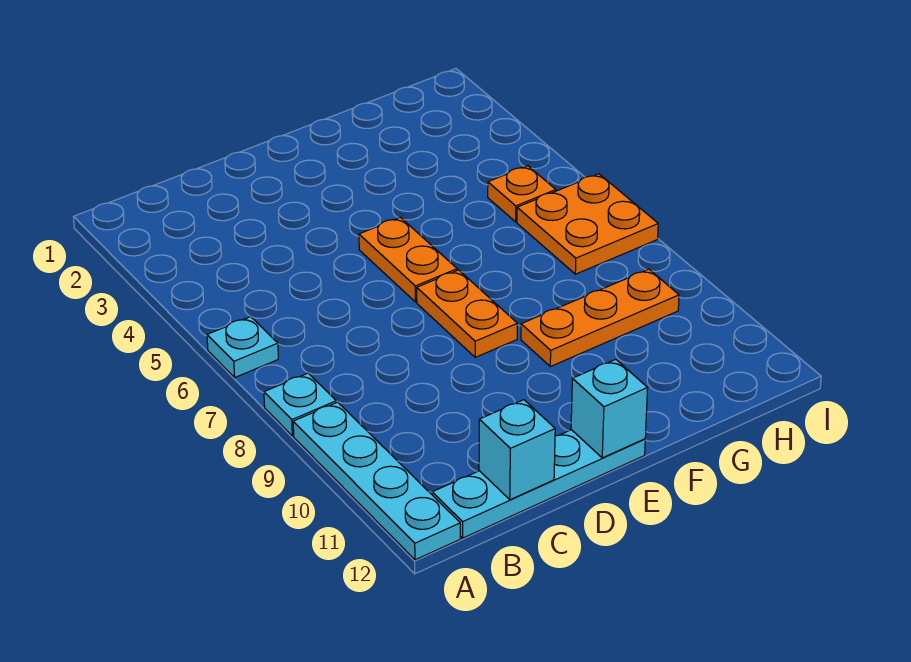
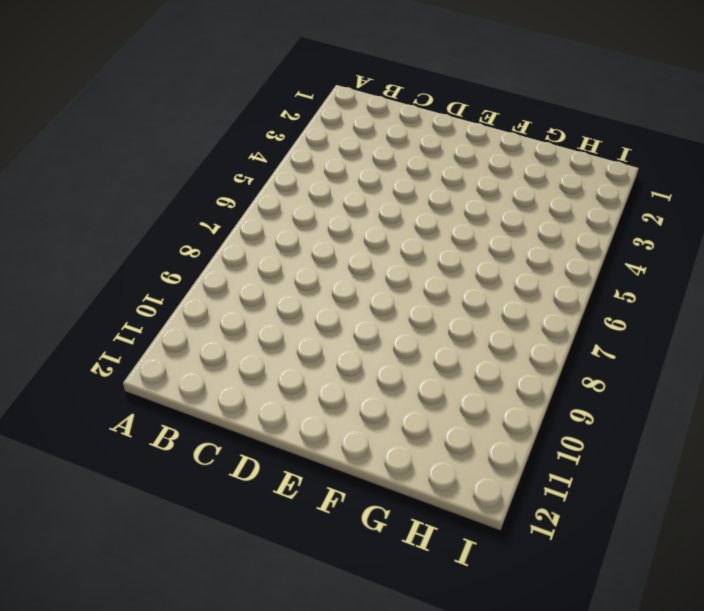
none -> cyan plate A6 level 1
none -> cyan plate A8 level 1

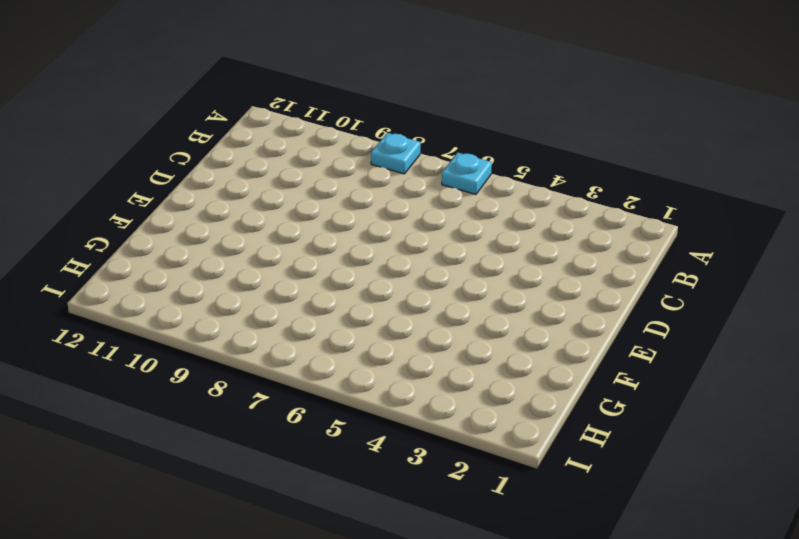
none -> cyan plate A9:A12 level 1
none -> cyan plate B12:E12 level 1

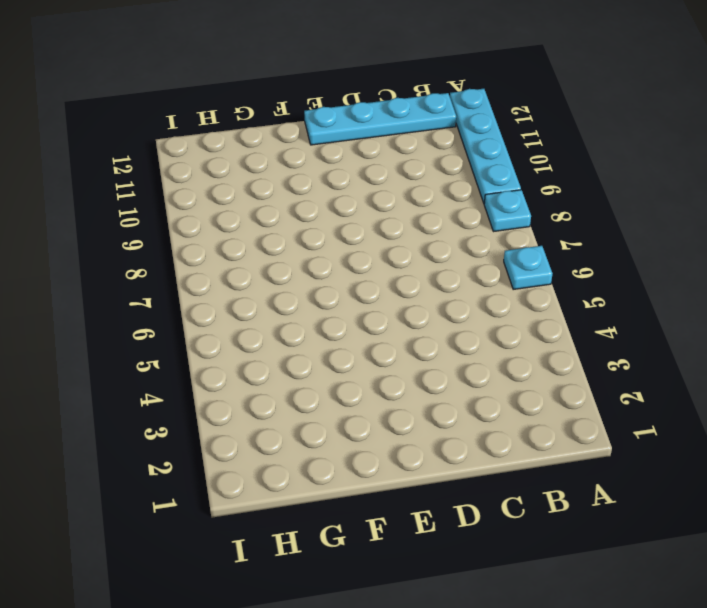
none -> orange plate E5:E6 level 1
none -> orange plate E7:E8 level 1

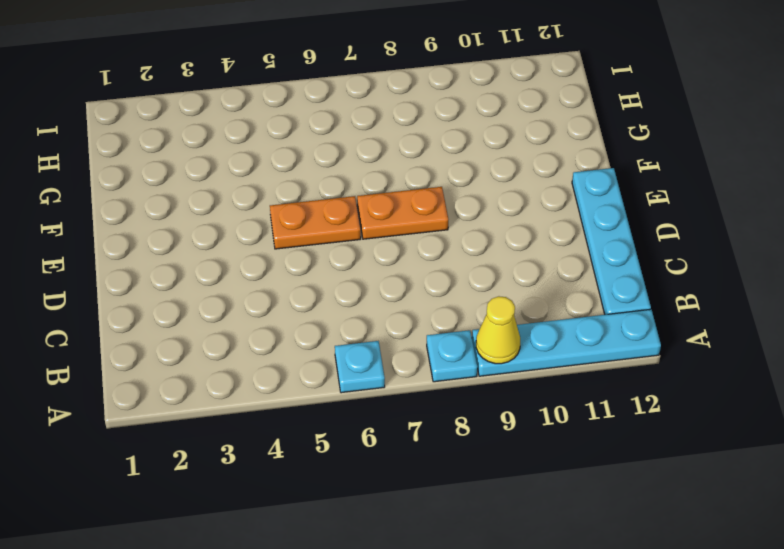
yellow cone A9 level 2 -> none
none -> orange plate F9:H9 level 1
none -> orange plate H5 level 1

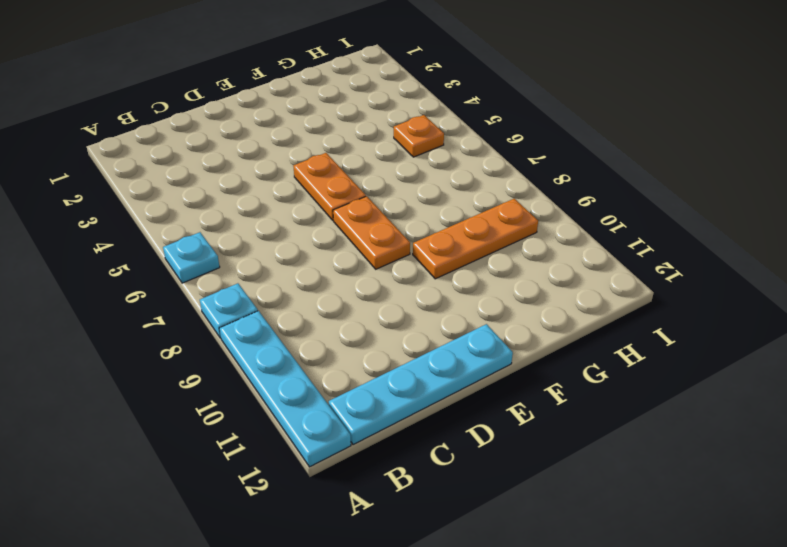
none -> orange plate H6:I7 level 1
none -> cyan brick C12 level 2

